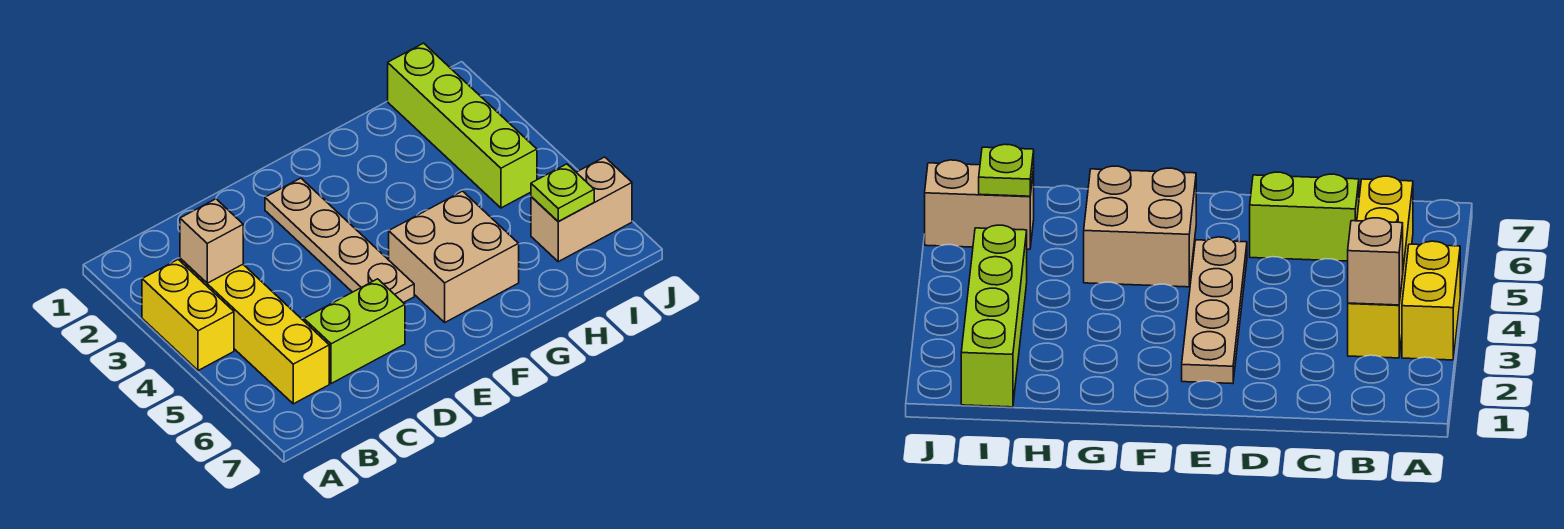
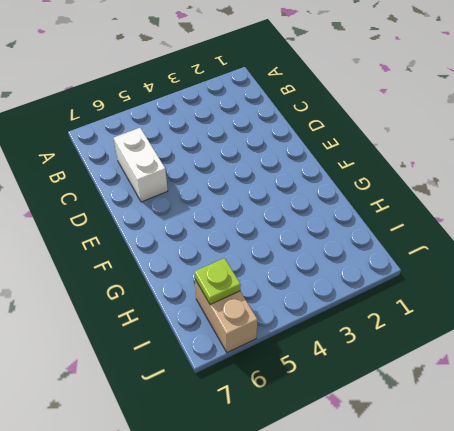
white brick C6:D6 level 1 -> lime brick C6:D6 level 1
none -> yellow brick A3:A4 level 1
none -> yellow brick B3:B6 level 1

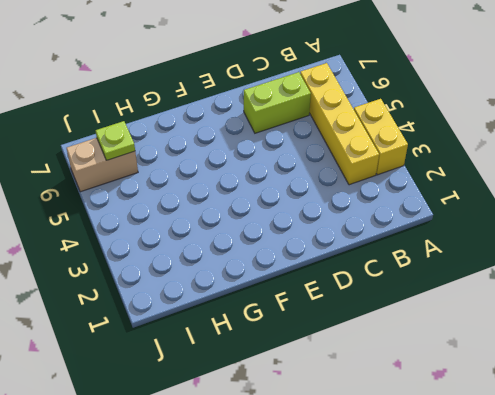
none -> tan plate E2:E5 level 1
none -> tan brick F5:G6 level 1

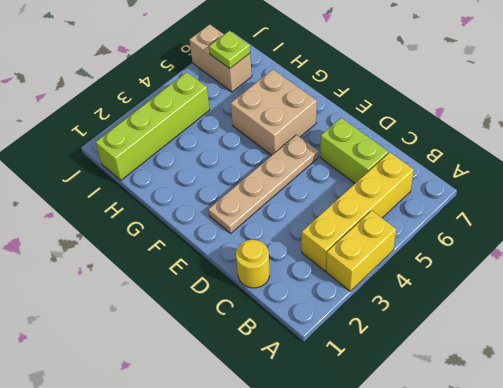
yellow round brick C1 level 1 -> none
none -> tan brick B3 level 2

